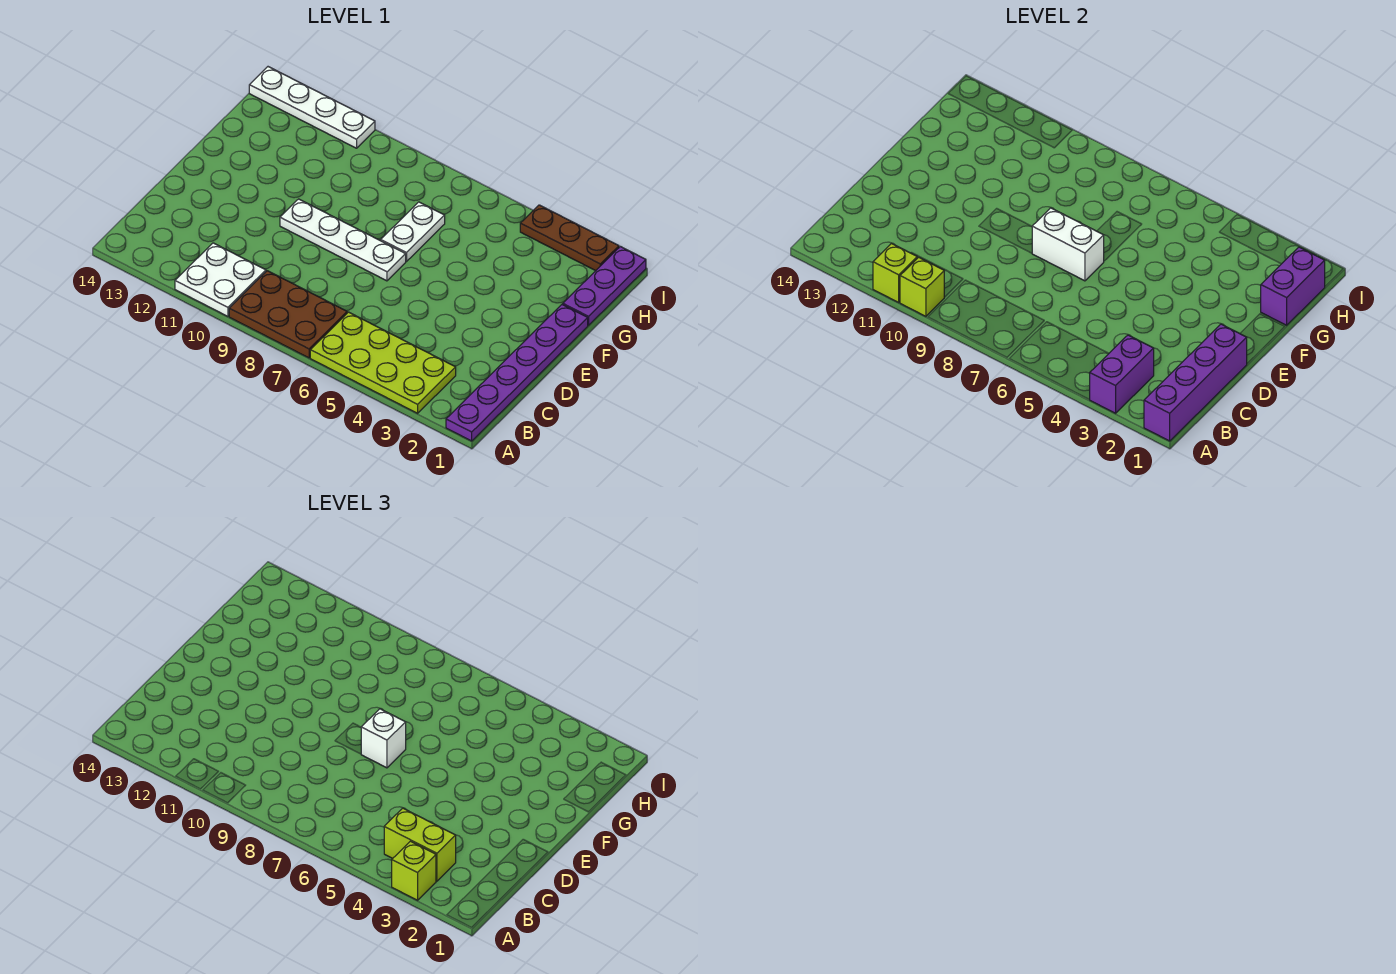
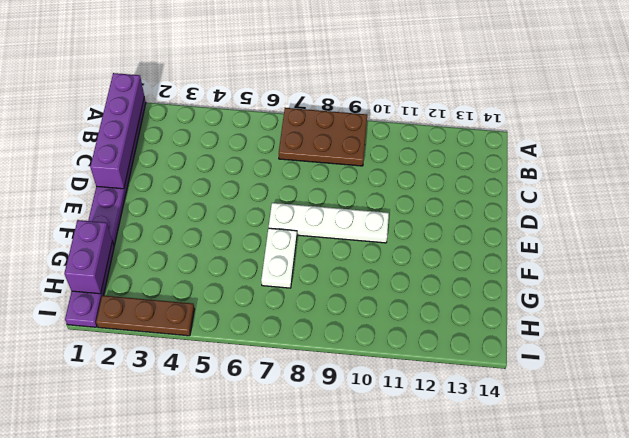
none -> lime plate A3:B6 level 1
none -> white plate A10:B11 level 1
none -> white plate I11:I14 level 1

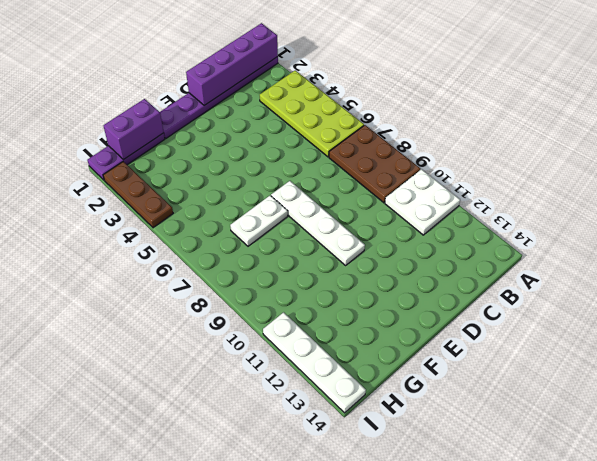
none -> purple brick A3:B3 level 2
none -> lime brick A10 level 2
none -> lime brick A11 level 2

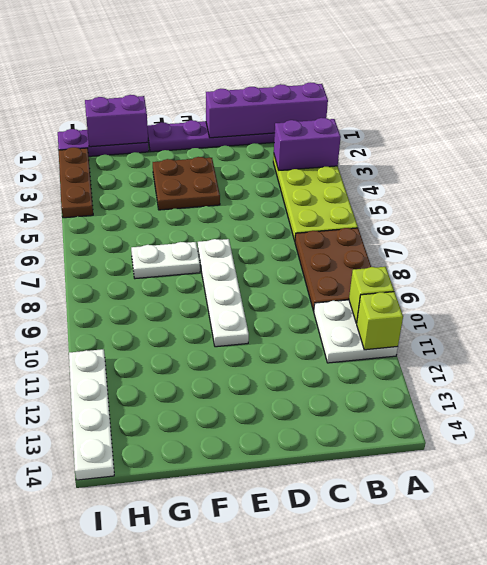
brown plate E3:F4 level 1 -> none
none -> white brick E7:E8 level 2
none -> lime brick A3 level 3
none -> lime brick B3:B4 level 3

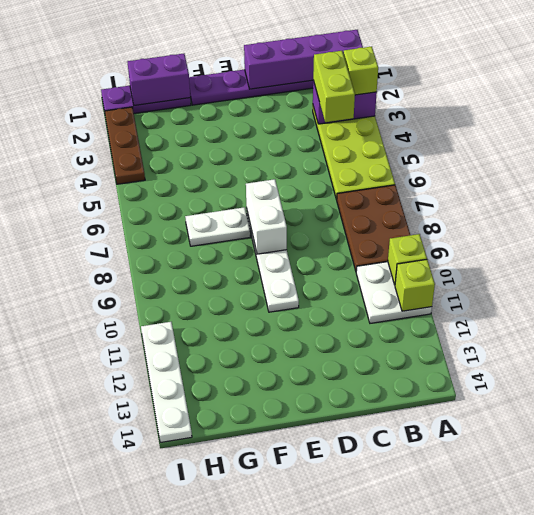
none -> white brick E7 level 3

